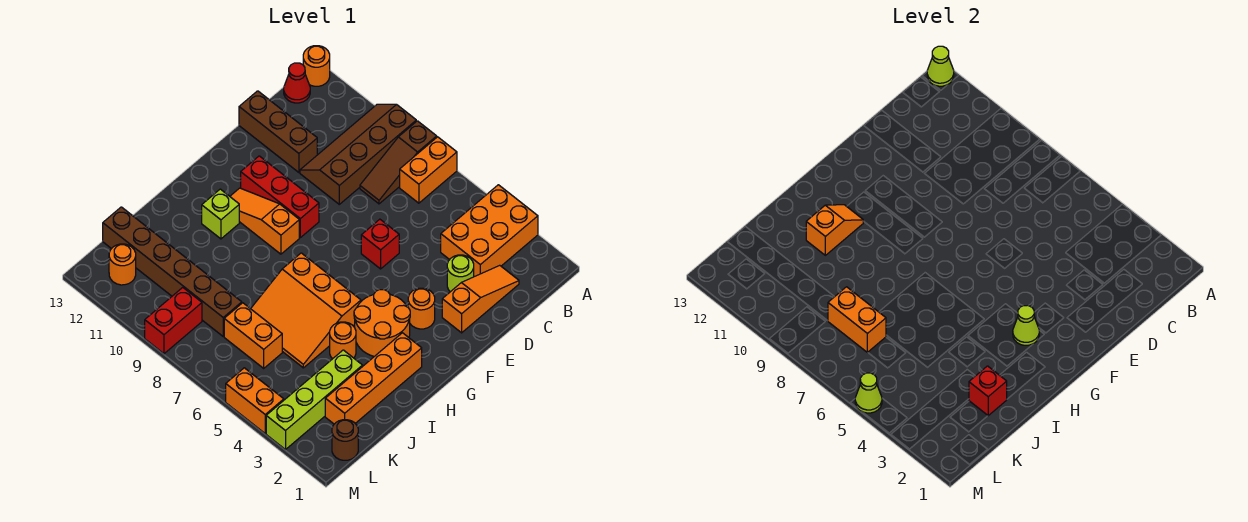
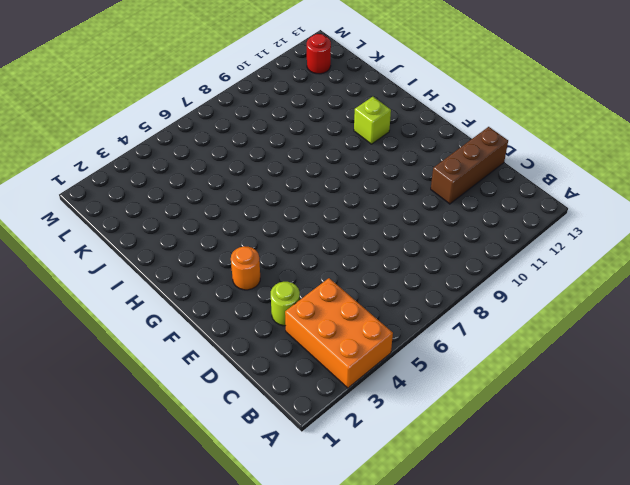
red round brick L12 level 1 -> orange round brick L12 level 1
none -> orange brick A7:B7 level 1
none -> brown slope A8:C8 level 1 top A
none -> brown slope A9:D10 level 1 top 9
none -> orange round brick A13 level 1

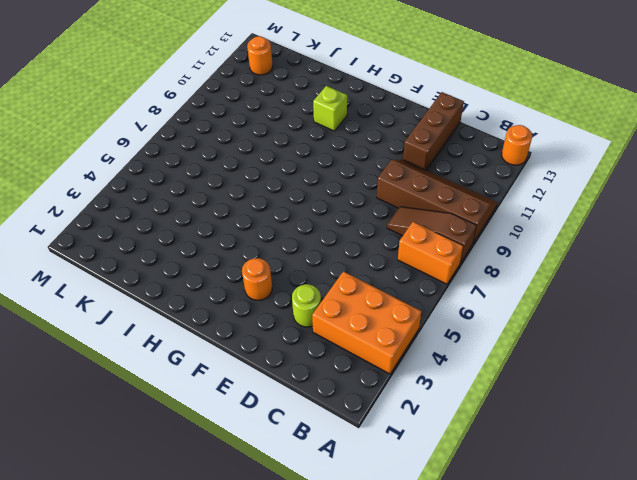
none -> red cone B13 level 1
none -> orange slope C2:E2 level 1 top E
none -> red brick E6 level 1
none -> red brick F9:F11 level 1

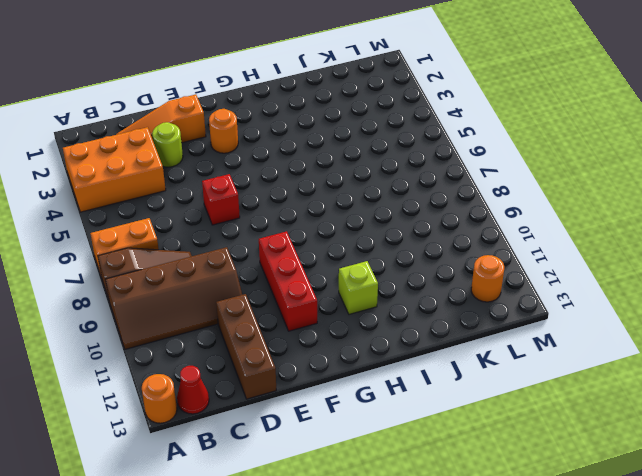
none -> orange round brick G3:H4 level 1
none -> orange slope G9:G11 level 1 top 9
none -> orange brick H2:K2 level 1
none -> orange slope H5:J7 level 1 top H

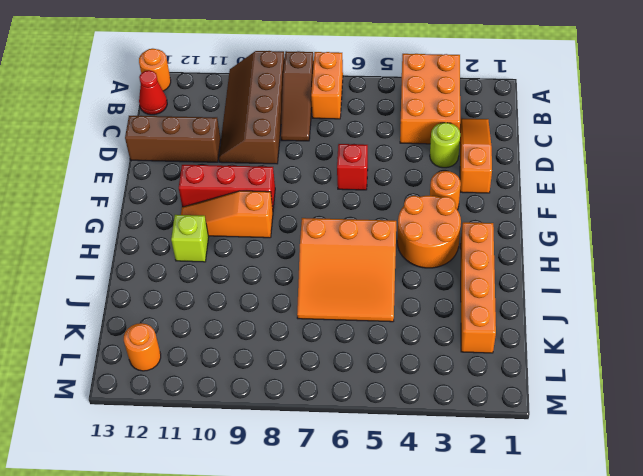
none -> orange round brick I4 level 1
none -> lime brick J3:M3 level 1
none -> orange brick K6:K7 level 1
none -> brown brick K8:K13 level 1

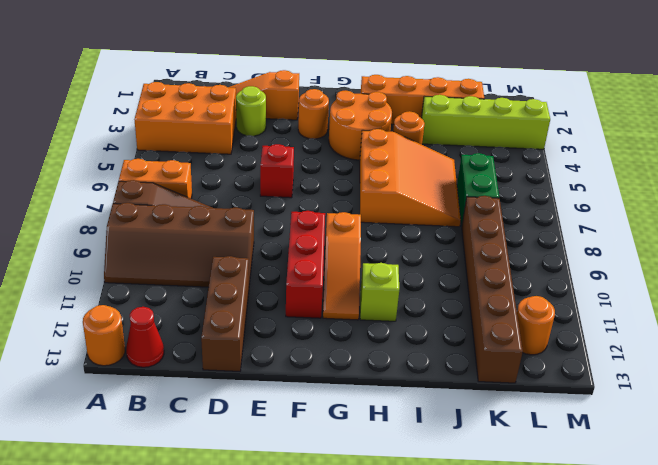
green brick K6:K7 level 1 -> orange brick K6:K7 level 1
none -> brown round brick L1 level 1
none -> red brick L9:M9 level 1
none -> orange brick M4:M5 level 1
none -> lime cone A13 level 2

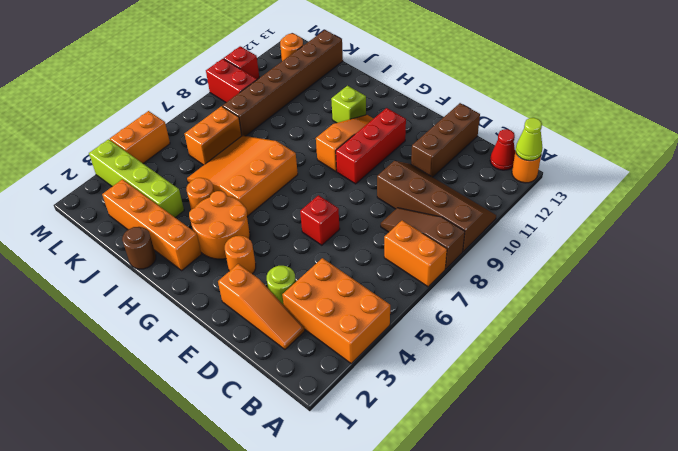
brown round brick I1 level 1 -> brown round brick L1 level 1
red brick M10 level 1 -> red brick J2 level 2
none -> lime cone G3 level 2
none -> orange slope H11:I11 level 2 top I
none -> orange brick K7:K8 level 2
none -> lime cone M5 level 2

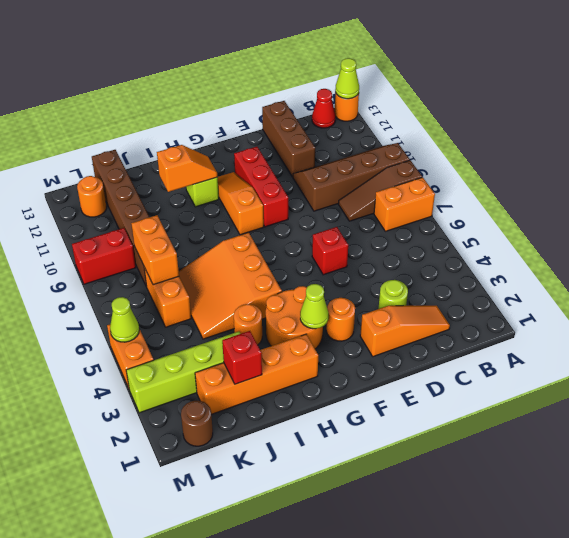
none -> orange brick A3:C4 level 1

